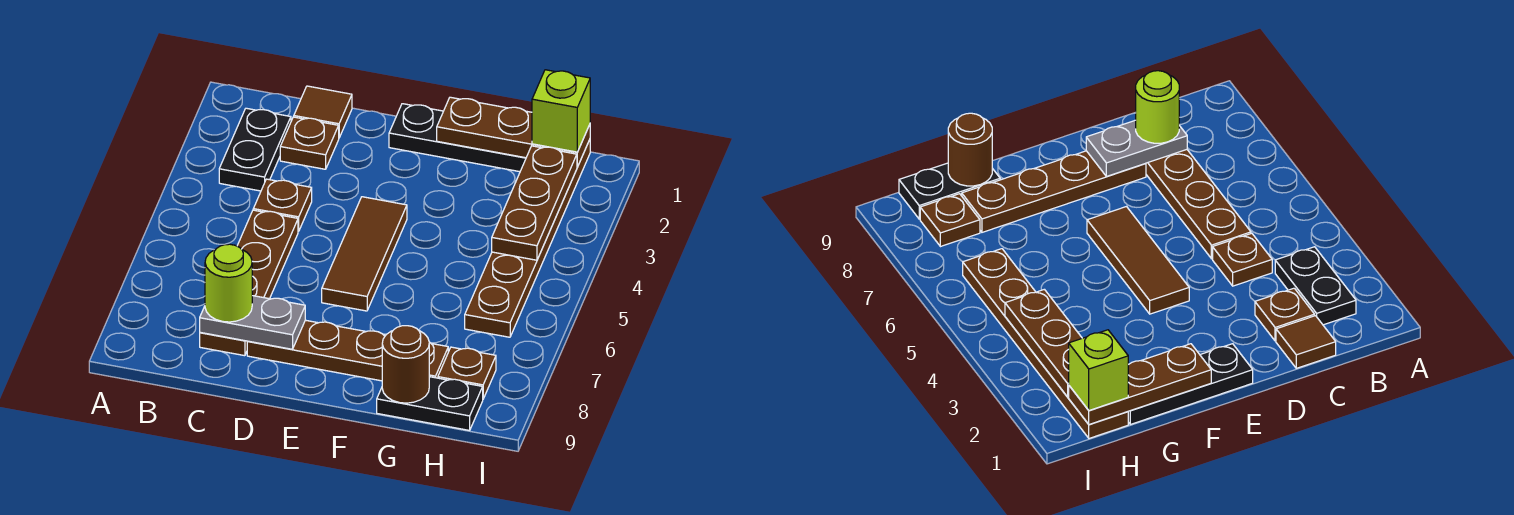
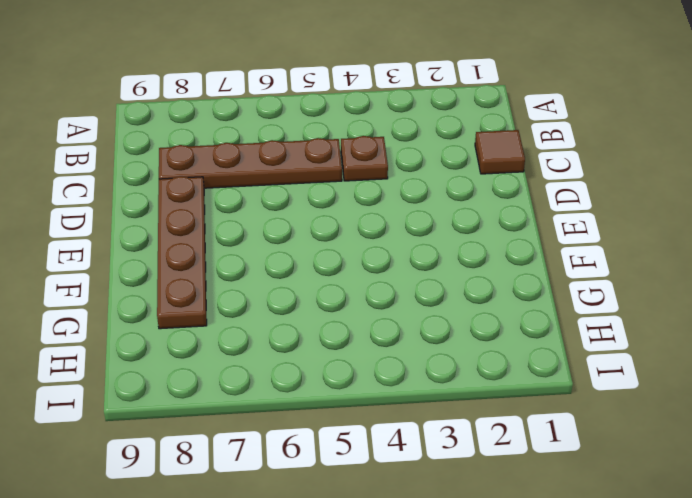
none -> black plate B2:B3 level 1
none -> brown plate C2 level 1
none -> black plate E1:G1 level 1

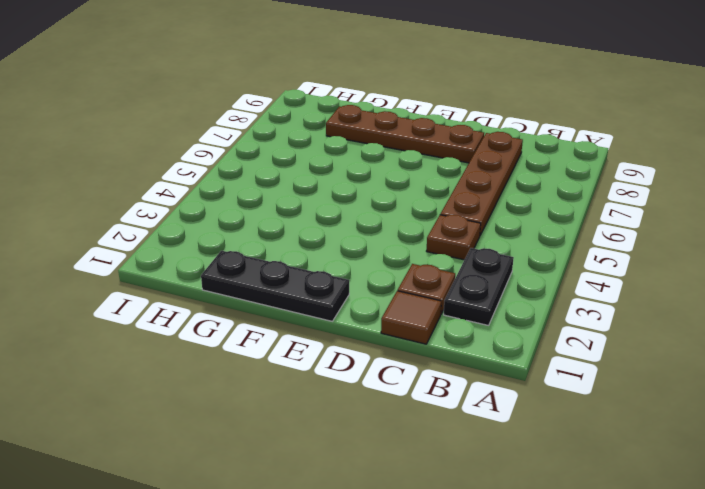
none -> brown tile E4:E6 level 1
none -> black plate G9:H9 level 1
none -> brown plate H1:H6 level 1

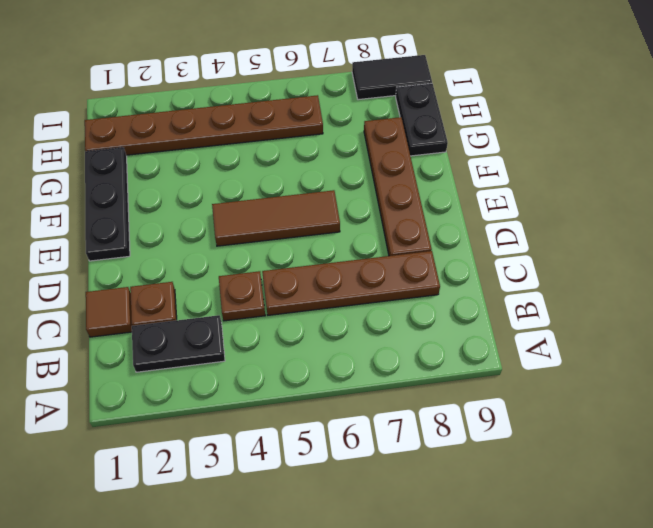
black tile I8:I9 level 1 -> none
none -> brown plate H8 level 1
none -> grey plate C8:D8 level 2
none -> brown plate F1:H1 level 2

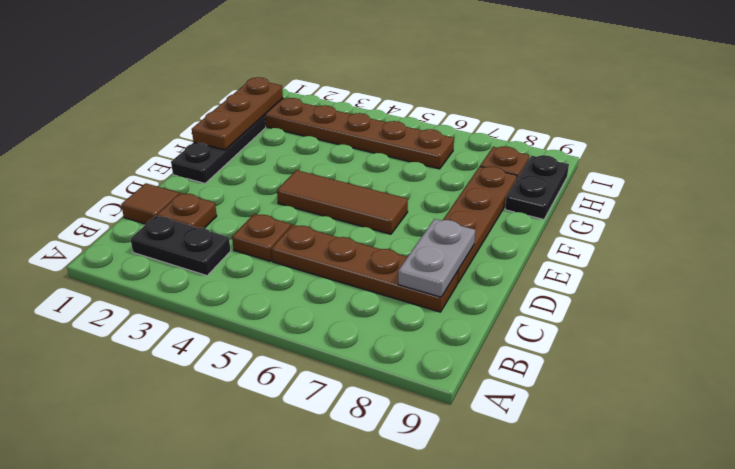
none -> brown round brick G9 level 2
none -> brown plate H2:H4 level 2
none -> lime round brick C8 level 3

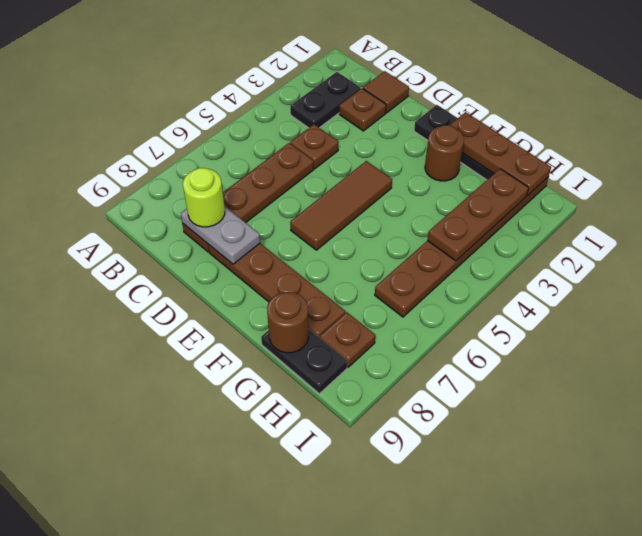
brown round brick F2 level 1 -> none
none -> lime brick H1 level 3

